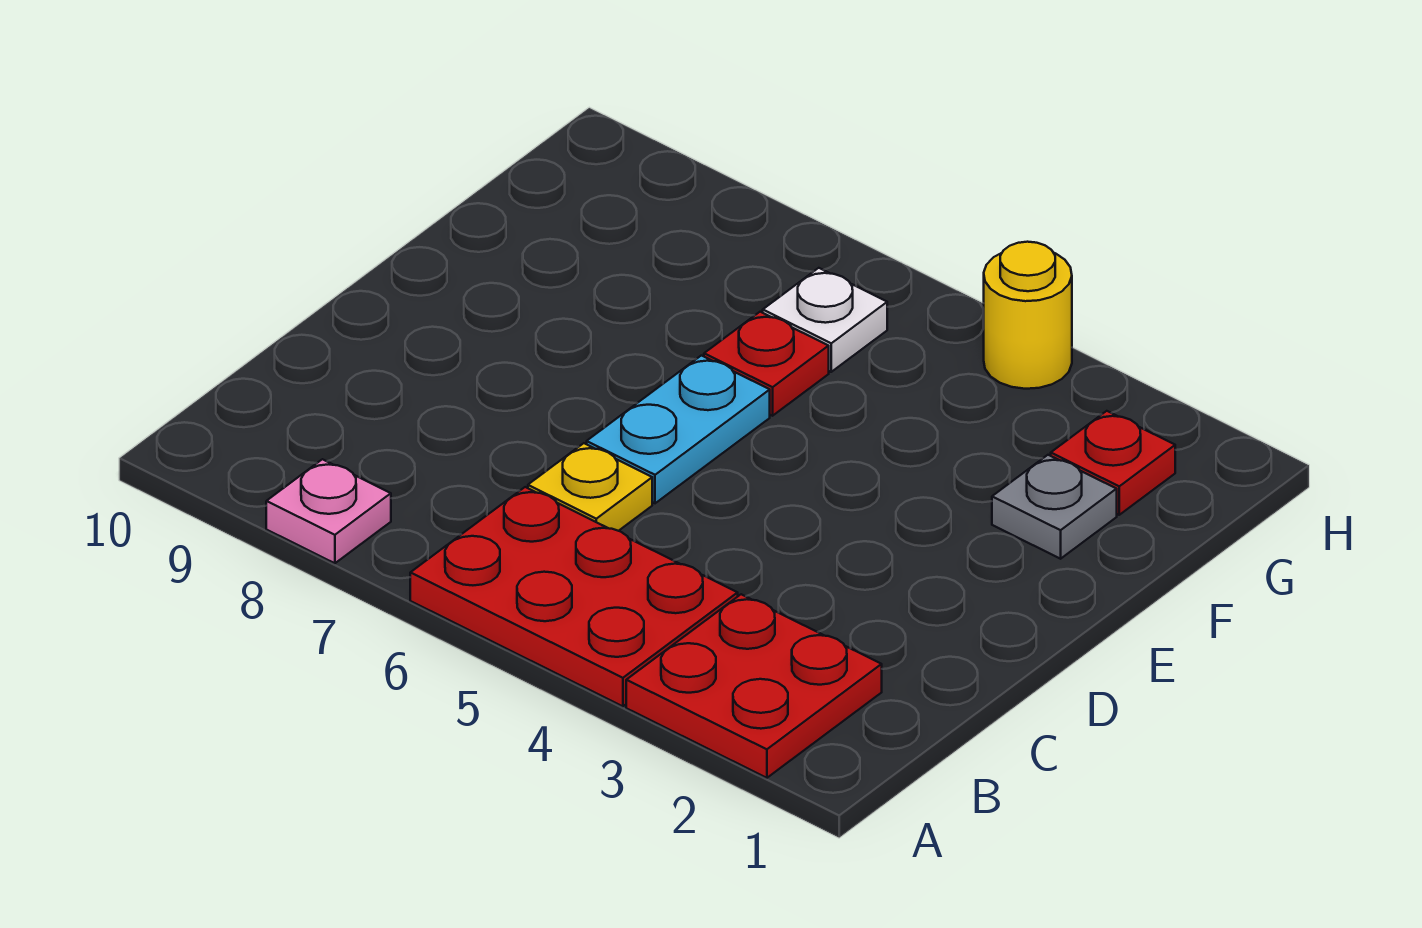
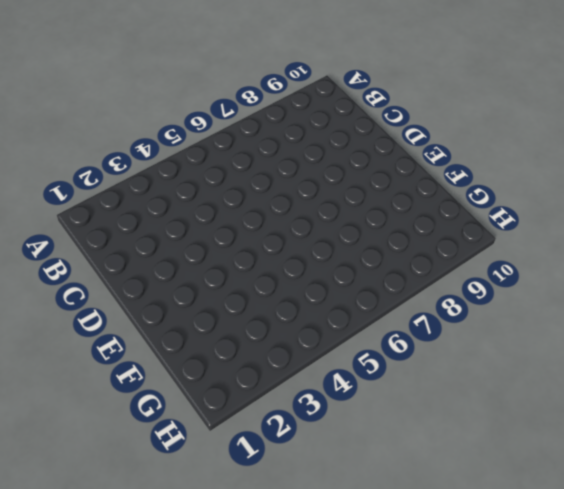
none -> red plate A2:B3 level 1
none -> red plate A4:B6 level 1

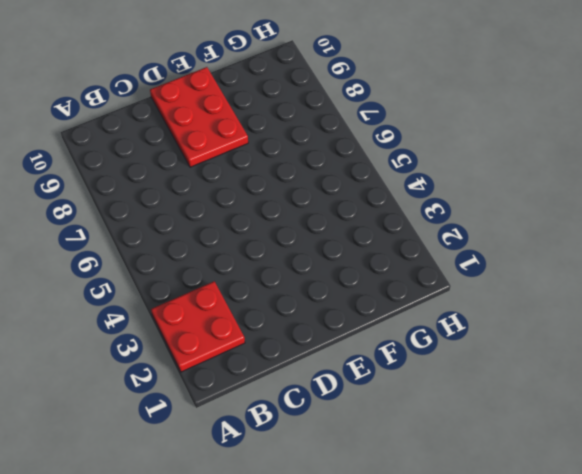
red plate D8:E10 level 1 -> red plate A4:B6 level 1
none -> pink plate A8 level 1
none -> yellow plate C6 level 1

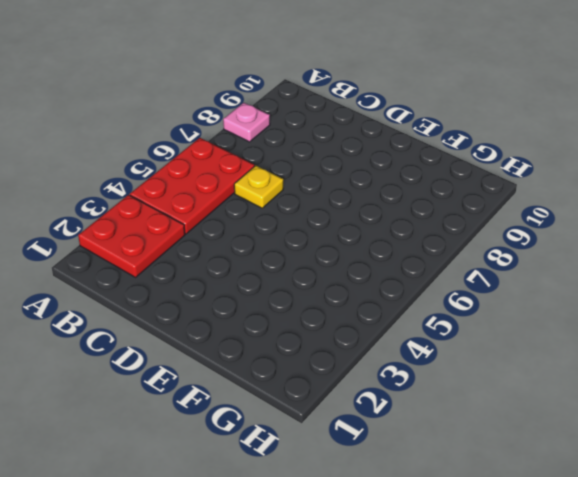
none -> cyan plate D6:E6 level 1
none -> grey plate F2 level 1

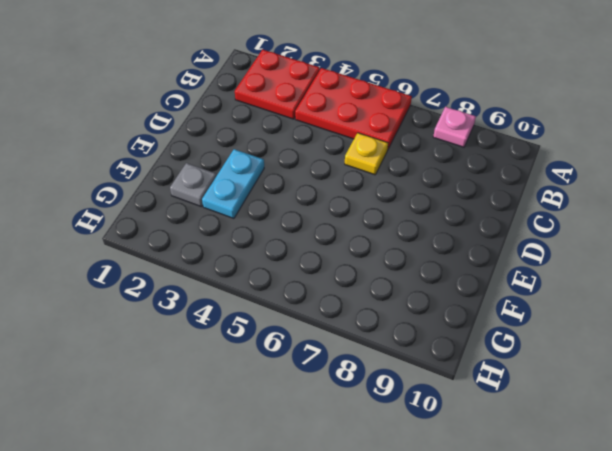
cyan plate E3:F3 level 1 -> cyan plate D6:E6 level 1
none -> red plate F6 level 1
none -> red plate G2 level 1

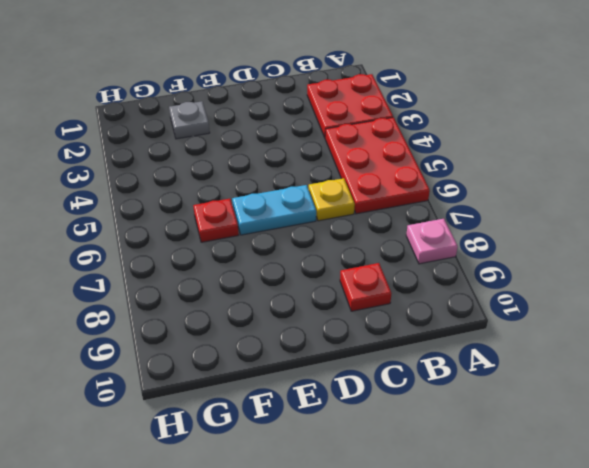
red plate C9 level 1 -> red plate G2 level 1
none -> white plate G6 level 1
none -> yellow round brick H4 level 1

